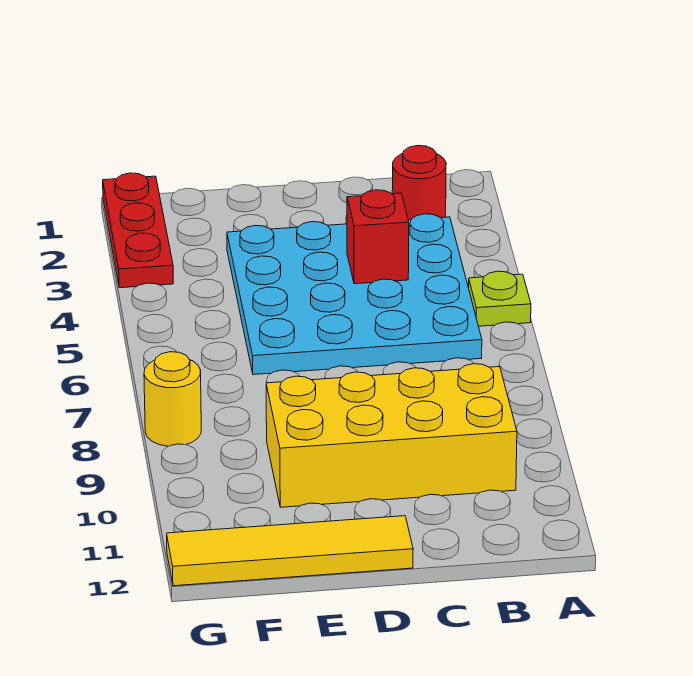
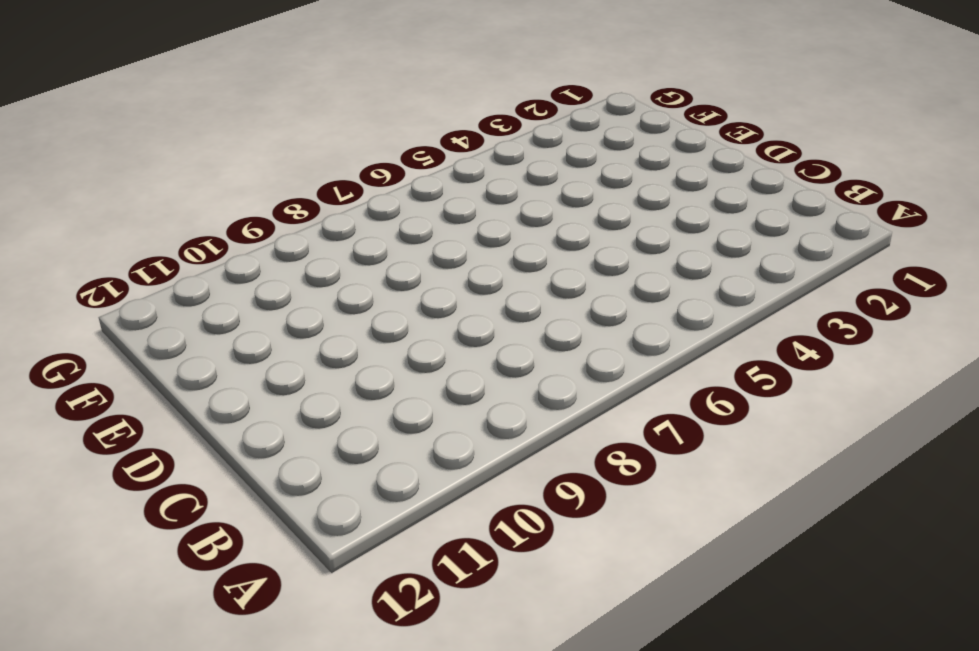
none -> lime plate A5 level 1
none -> red round brick B2 level 1

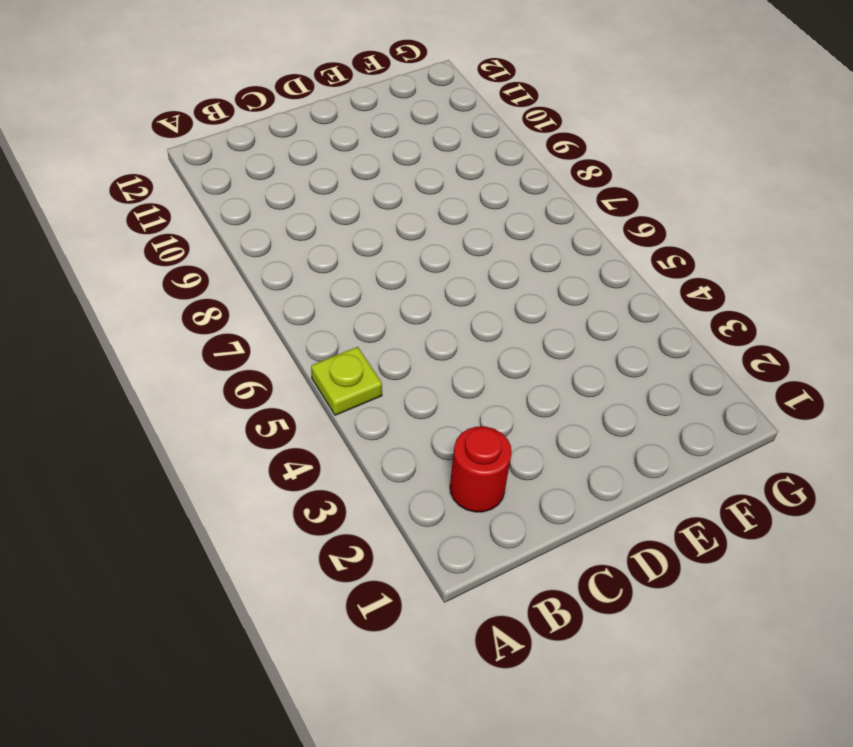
none -> cyan plate B3:E6 level 1
none -> yellow brick B9:E10 level 1

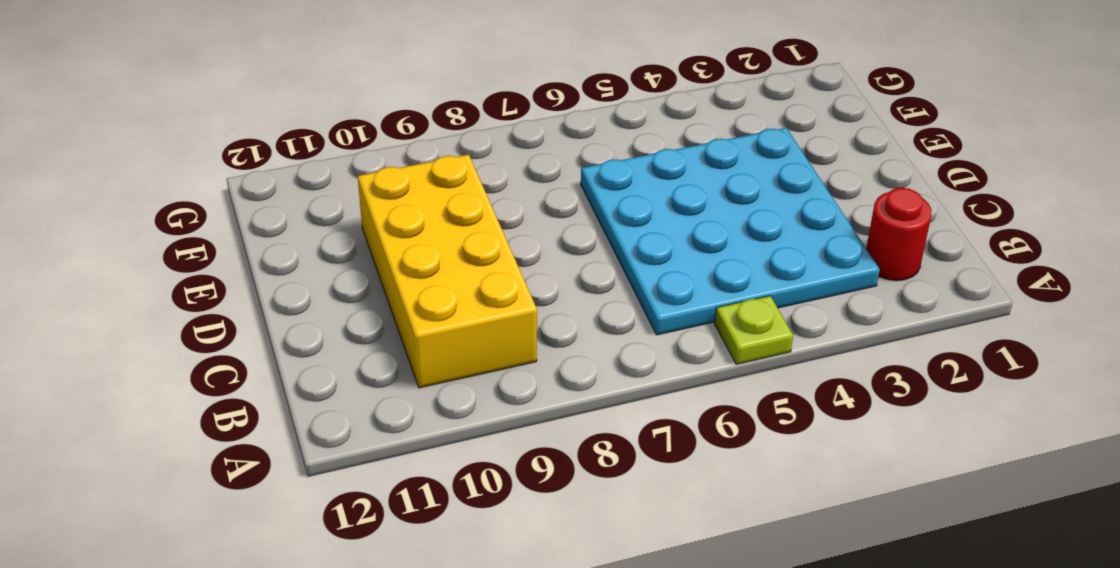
none -> yellow tile D12:G12 level 1
none -> red plate G1:G3 level 1

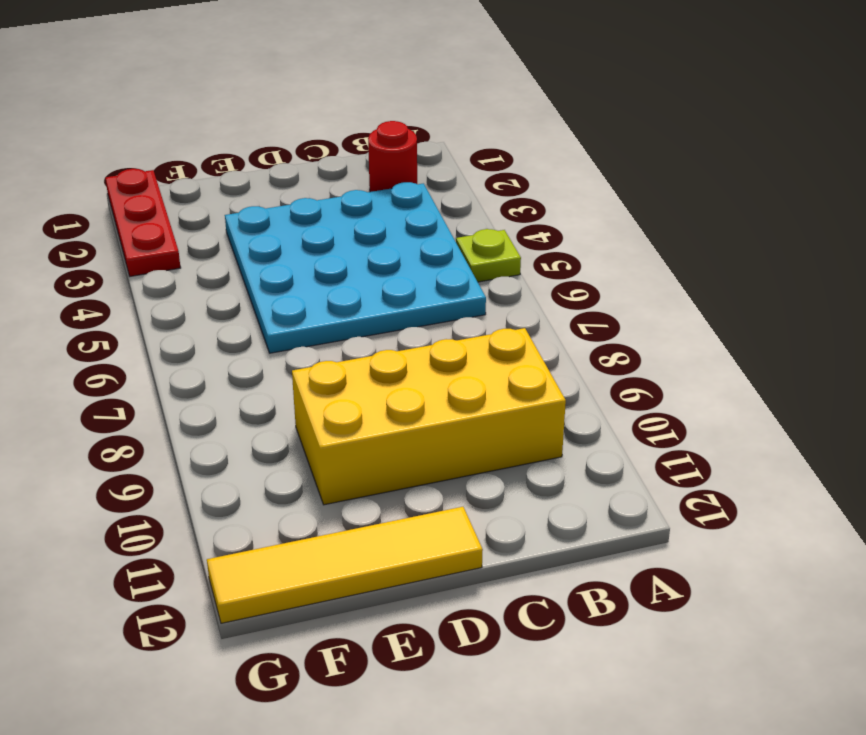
none -> yellow round brick G8 level 1
none -> red brick C4 level 2

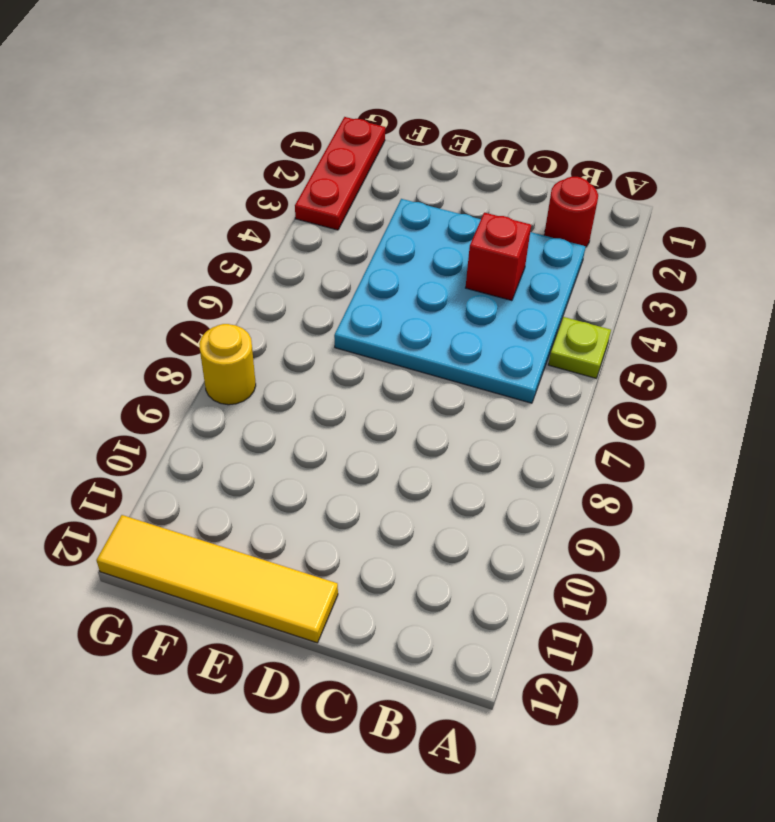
none -> yellow brick B9:E10 level 1

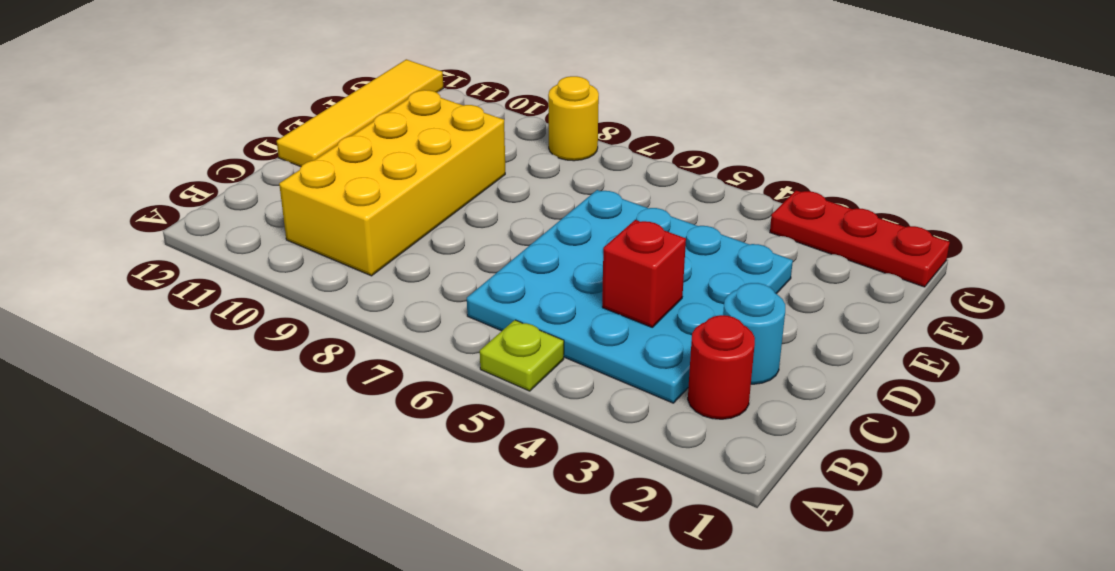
cyan round brick C2 level 1 -> none

